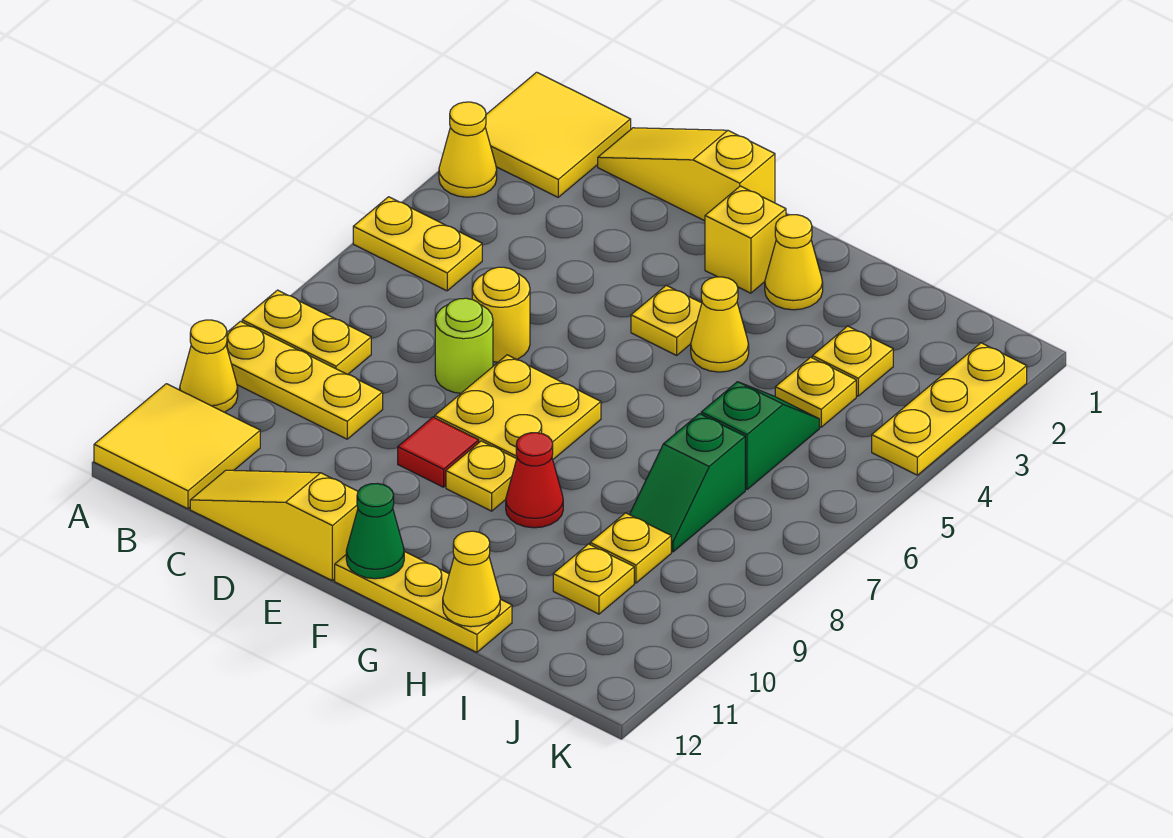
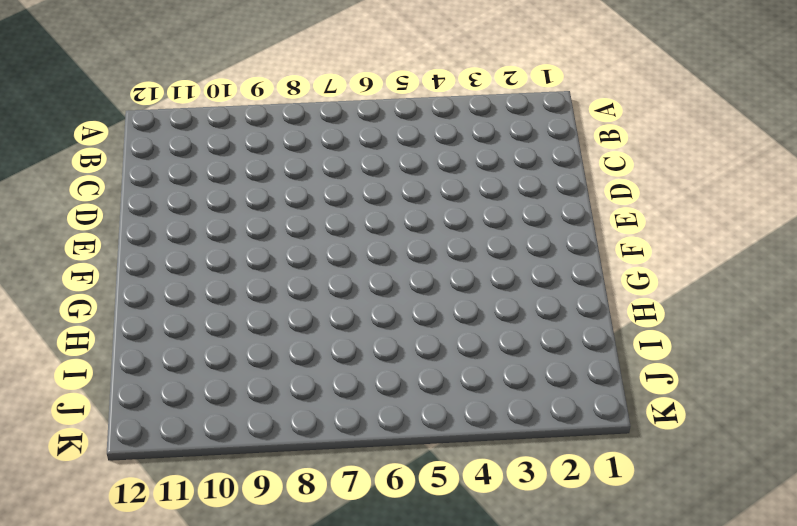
none -> yellow tile A1:B2 level 1
none -> yellow cone A3 level 1
none -> yellow plate A5:B5 level 1

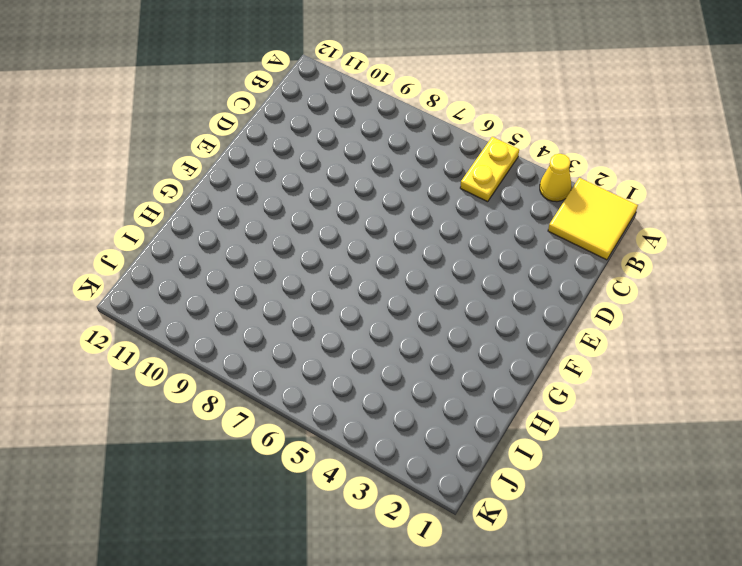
none -> yellow plate A8:B8 level 1
none -> yellow plate A9:C9 level 1
none -> yellow cone A10 level 1

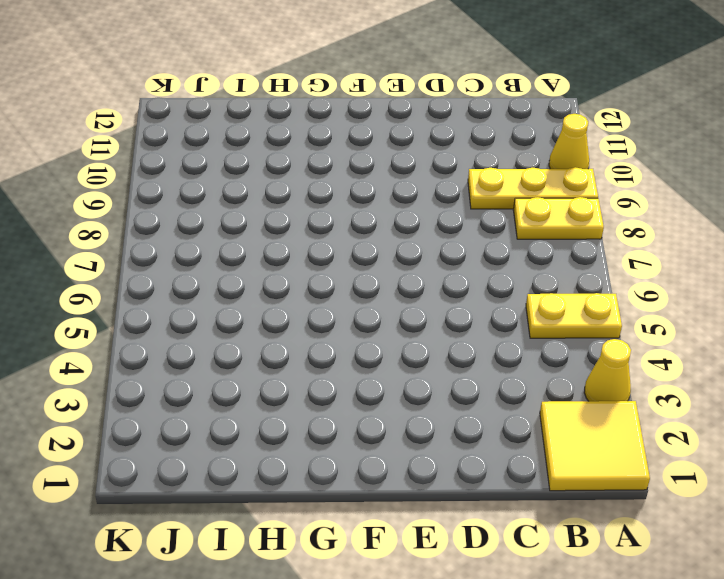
none -> yellow tile A11:B12 level 1
none -> yellow slope C1:E1 level 1 top E
none -> yellow slope C12:E12 level 1 top E

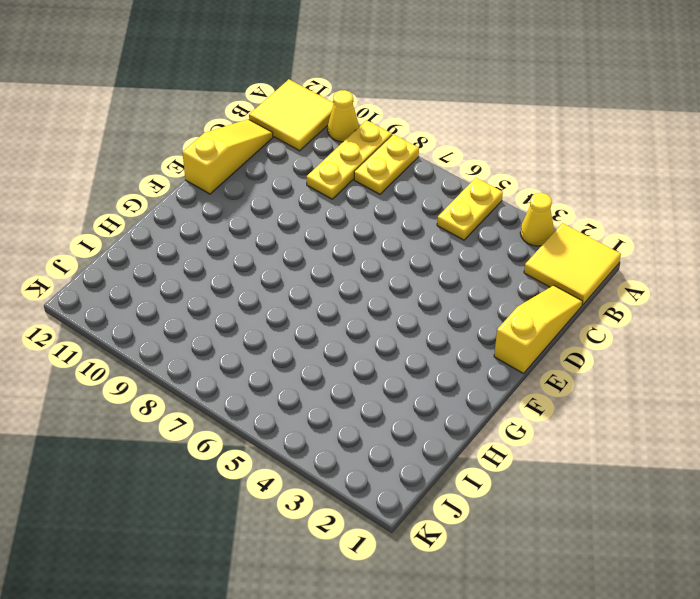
none -> yellow round brick D6 level 1
none -> lime round brick D7 level 1
none -> yellow plate E7:F8 level 1

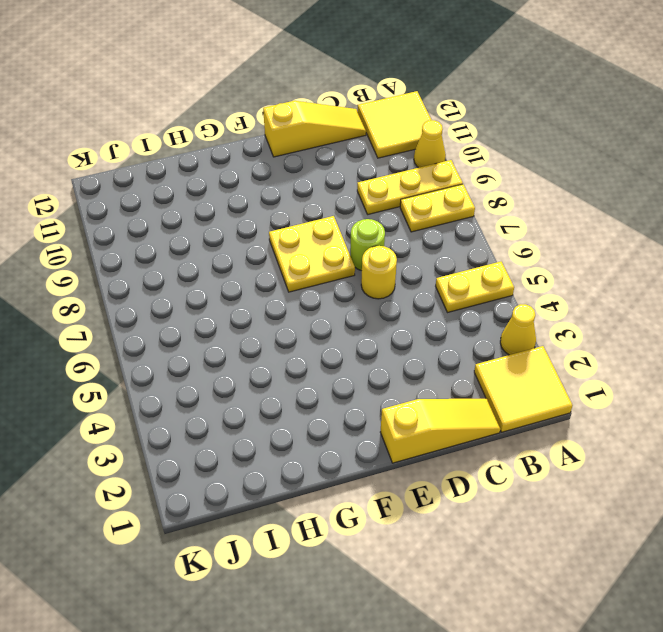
none -> red tile E9 level 1
none -> yellow brick F2 level 1
none -> yellow plate F4 level 1

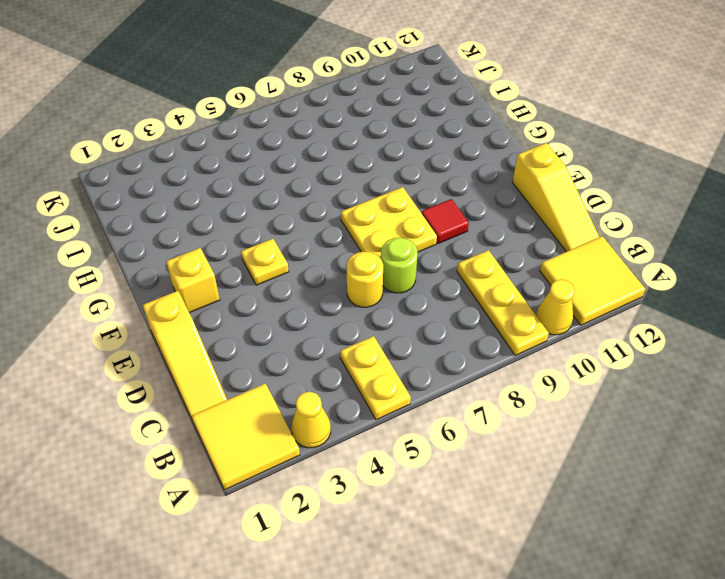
none -> yellow plate A8:B8 level 1
none -> yellow plate F9 level 1
none -> yellow plate F12:H12 level 1

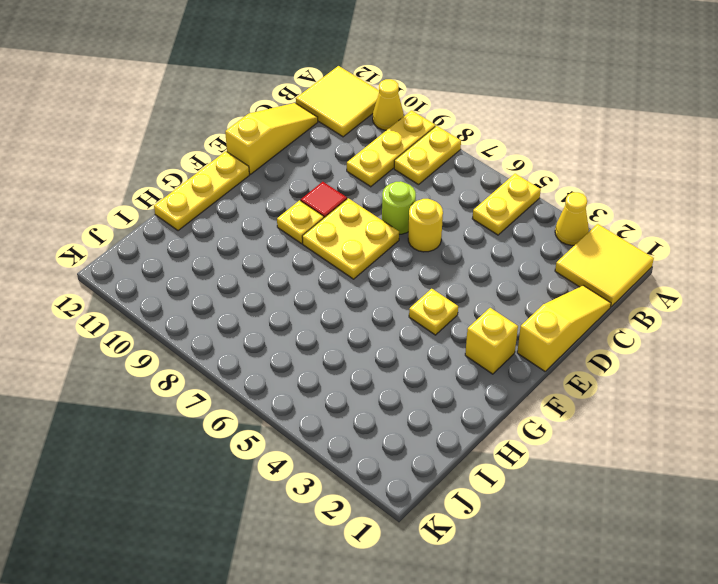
none -> yellow cone G2 level 1
none -> yellow cone G4 level 1
none -> red cone G9 level 1

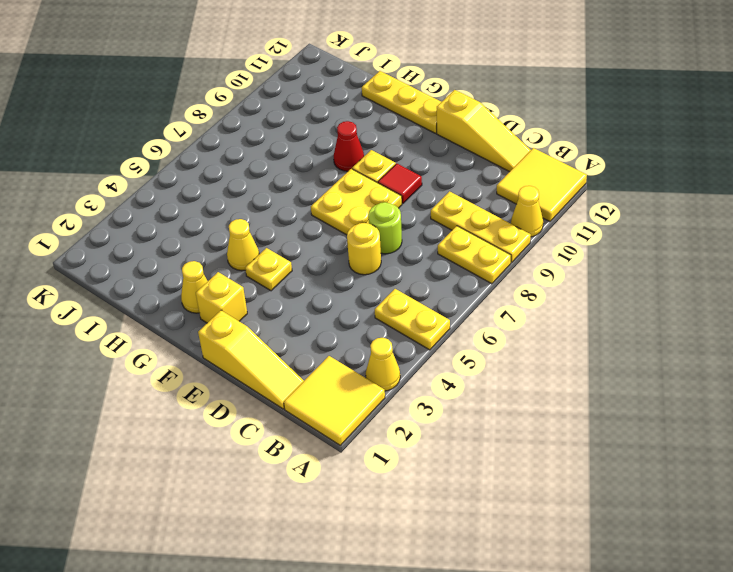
none -> yellow plate I3 level 1
none -> yellow plate I4 level 1
none -> green slope I5:I6 level 1 top 6

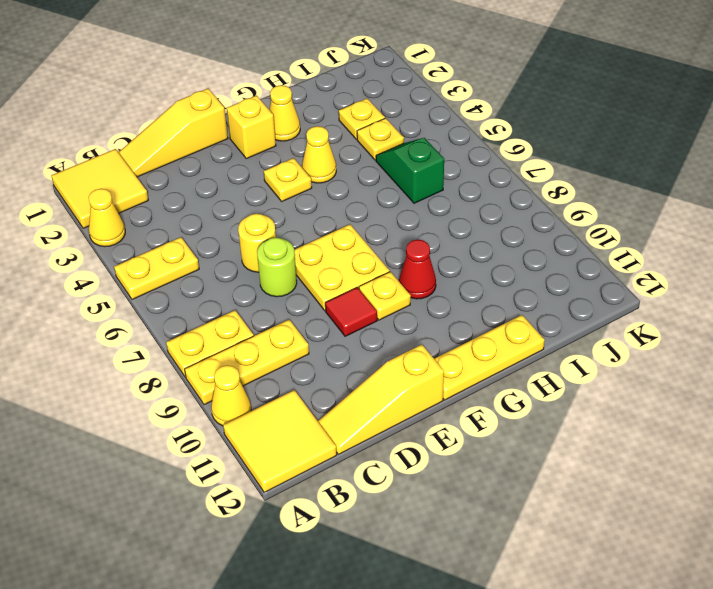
none -> green slope I7:I8 level 1 top 7
none -> yellow plate I9 level 1
none -> yellow plate I10 level 1

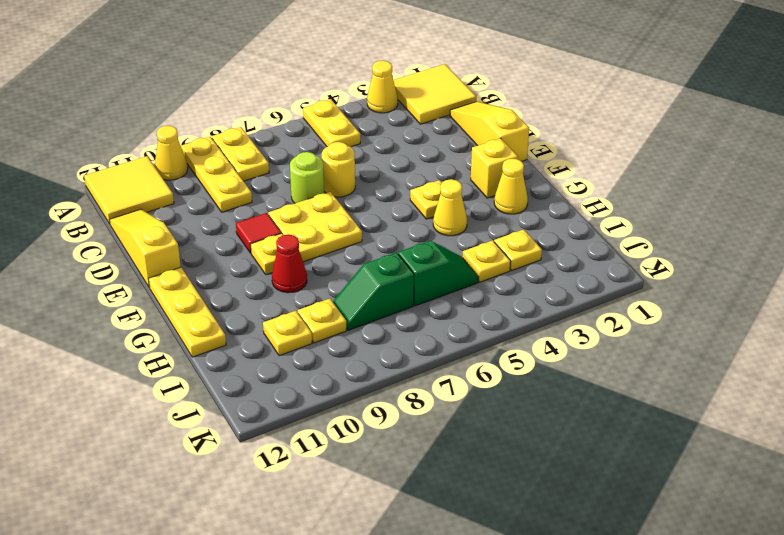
none -> yellow plate K2:K4 level 1
none -> green cone F12 level 2
none -> yellow cone H12 level 2

